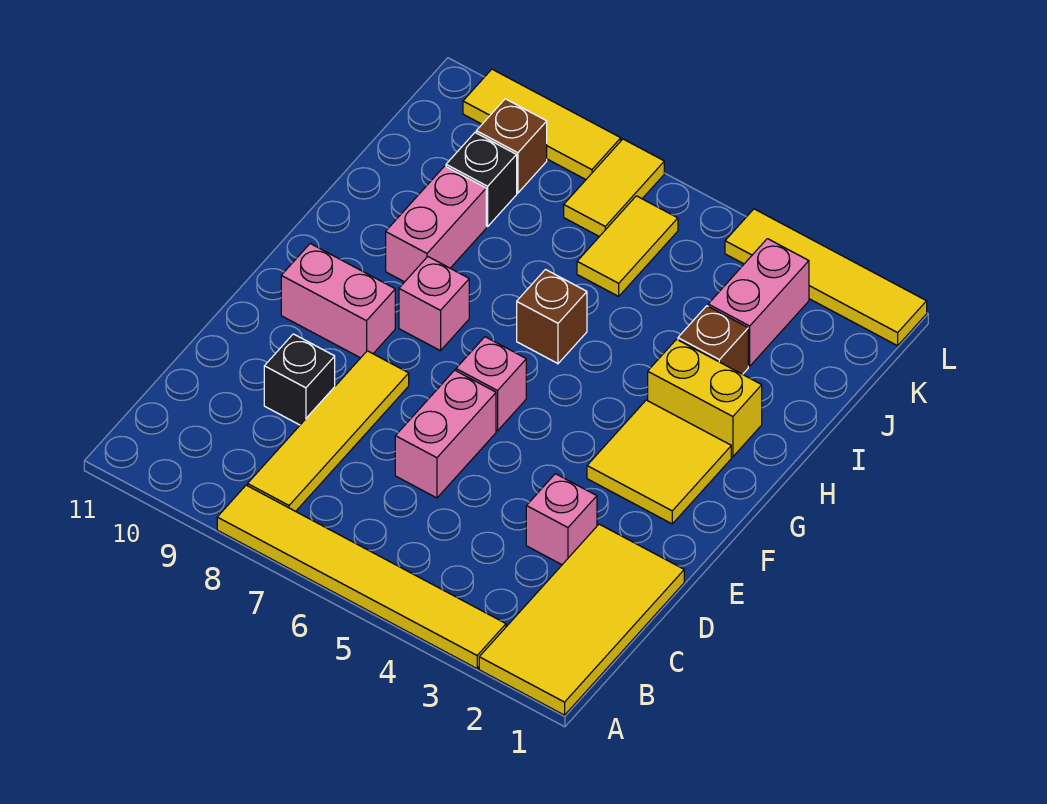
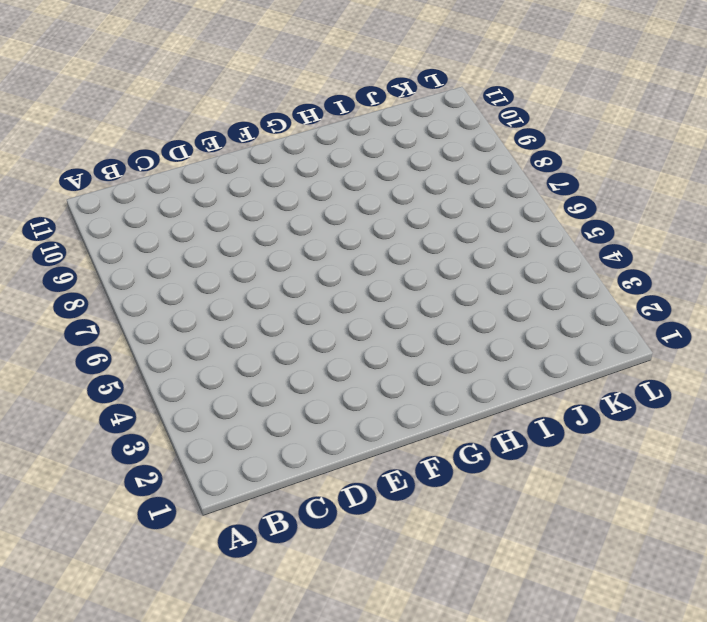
none -> yellow tile A1:D2 level 1
none -> yellow tile A3:A8 level 1
none -> yellow tile B8:E8 level 1

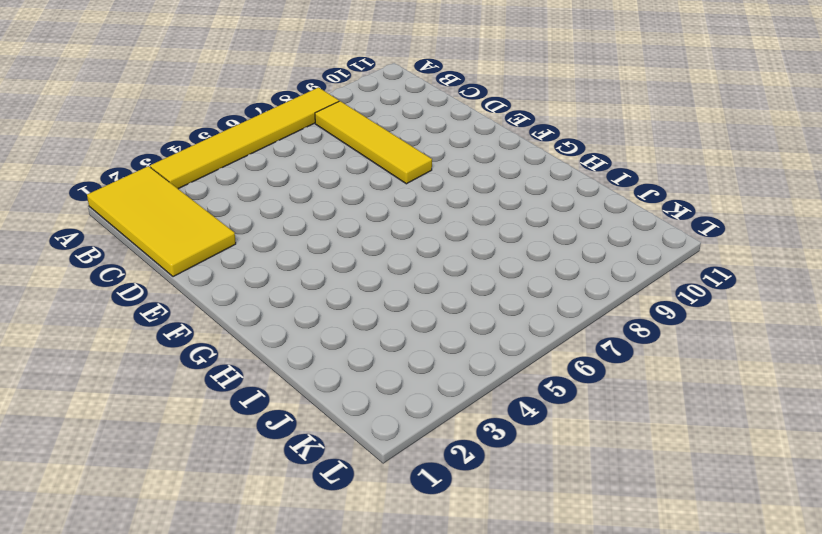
none -> pink brick D3 level 1
none -> pink brick D6:E6 level 1
none -> black brick D9 level 1

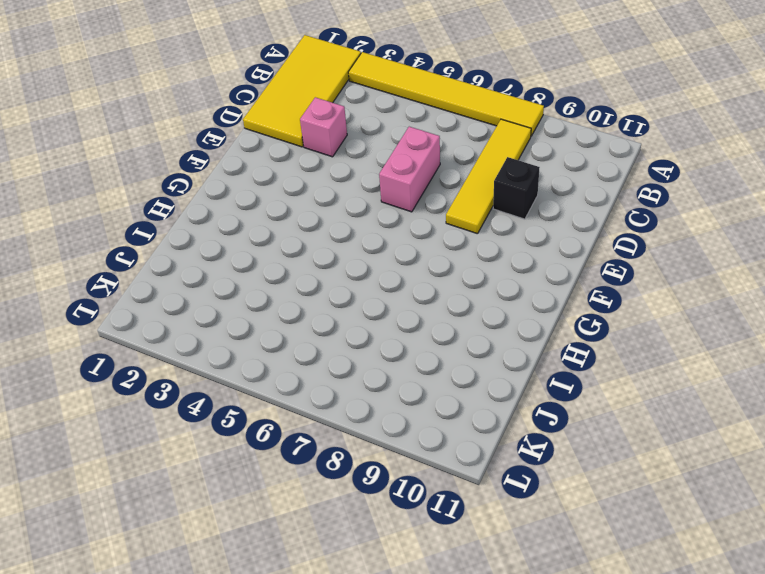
none -> yellow tile F2:G3 level 1
none -> pink brick F6 level 1
none -> pink brick F9:F10 level 1

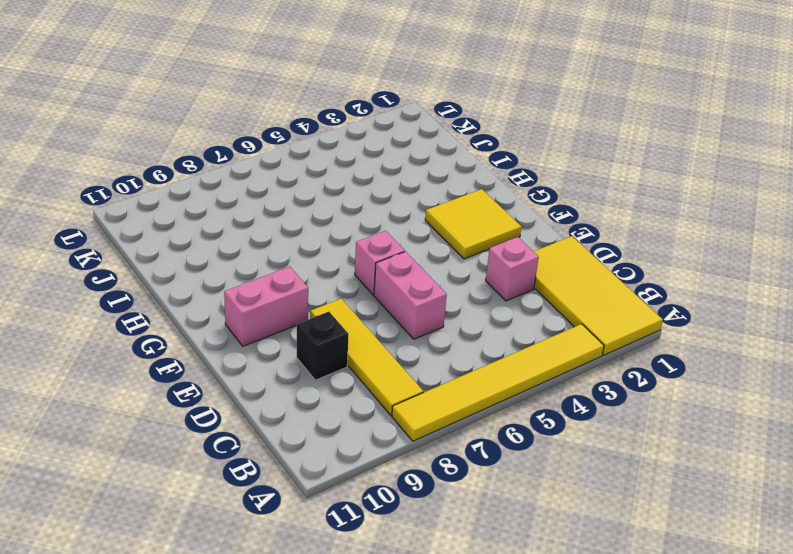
none -> pink brick G8 level 1
none -> yellow brick H2:H3 level 1
none -> brown brick H6 level 1

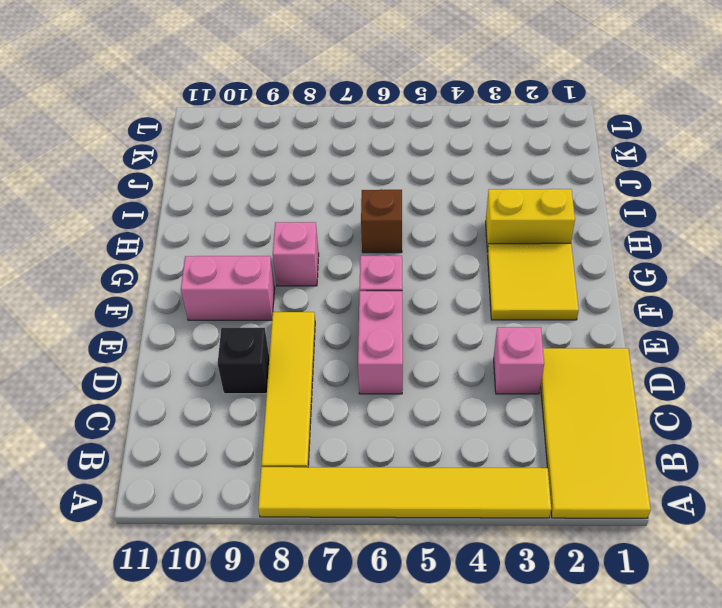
none -> pink brick H9:I9 level 1
none -> brown brick I3 level 1
none -> pink brick J3:K3 level 1

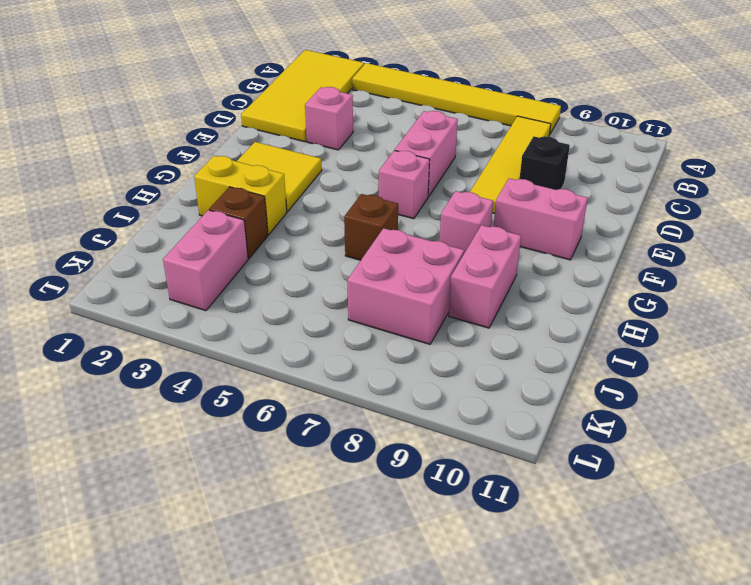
pink brick I7:J8 level 1 -> none
none -> yellow tile J6:K6 level 1
none -> black brick J9 level 1
none -> yellow tile K7:L7 level 1

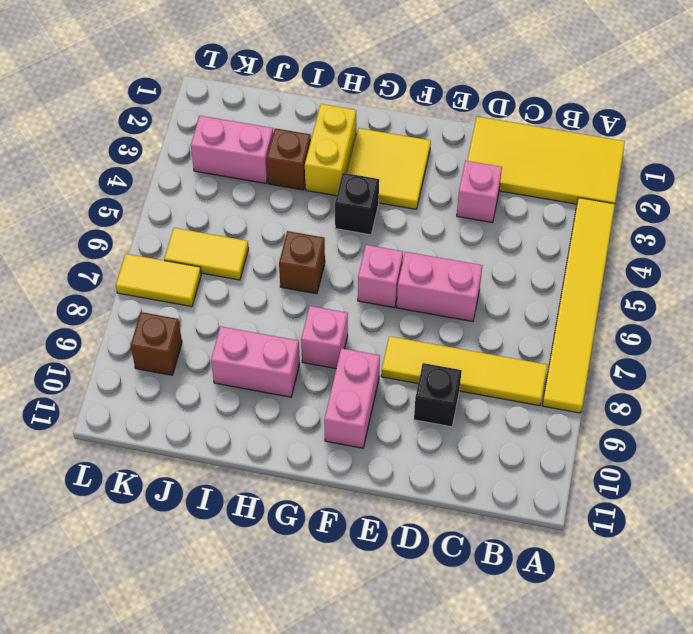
black brick G4 level 1 -> black brick J9 level 1
none -> yellow tile L1:L4 level 1
none -> yellow tile L8:L10 level 1

